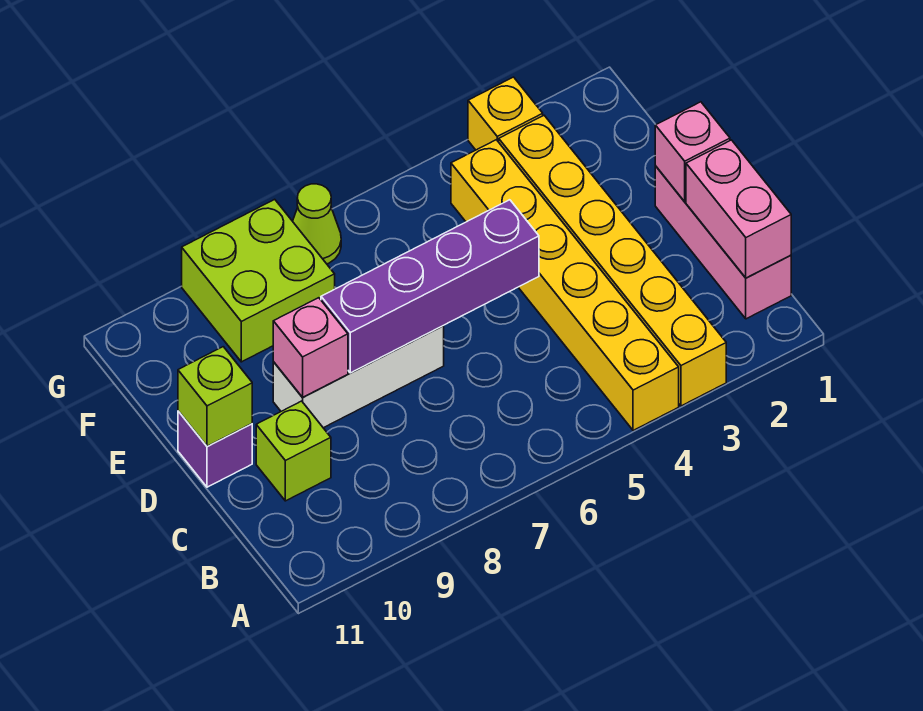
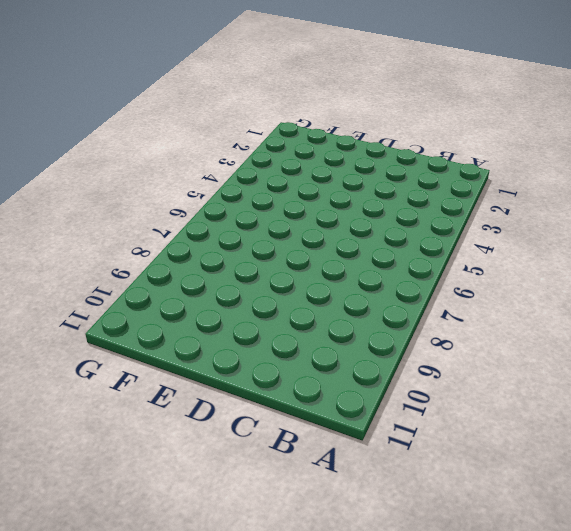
none -> yellow brick A3:F3 level 1
none -> yellow brick A4:F4 level 1
none -> pink brick B1:D1 level 1

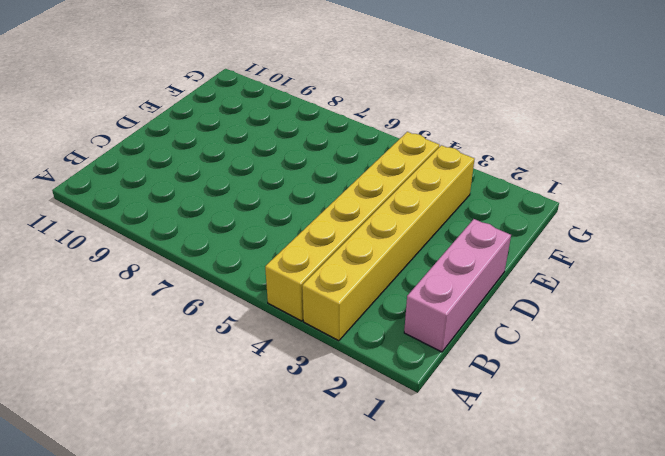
none -> lime brick C10 level 1
none -> white brick D7:D9 level 1
none -> purple brick D11 level 1

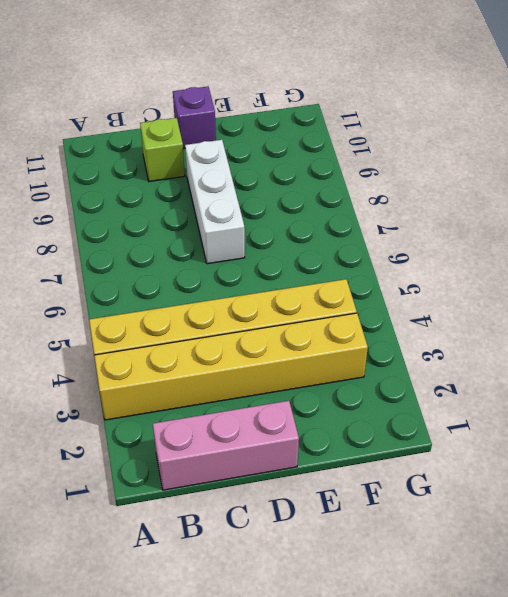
none -> lime brick F8:G9 level 1
none -> yellow brick G3 level 1
none -> lime cone G7 level 1

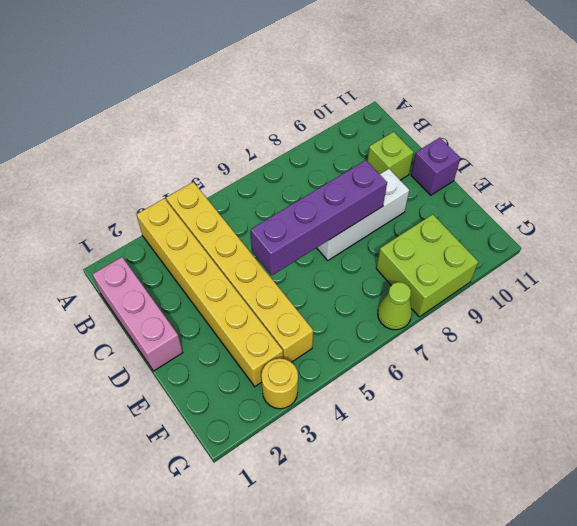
yellow round brick G3 level 1 -> yellow brick G3 level 1
none -> pink brick B1:C1 level 2
none -> pink brick D1 level 2
none -> pink brick D9 level 2

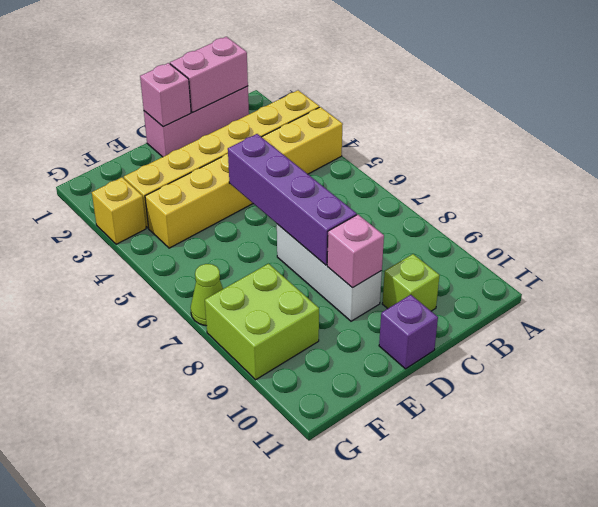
none -> lime brick D11 level 2

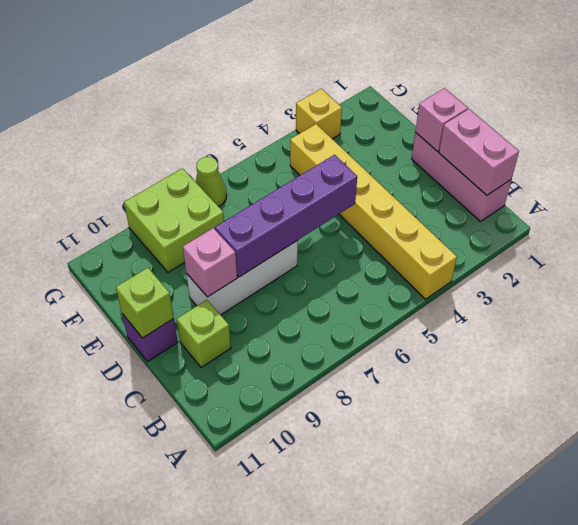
none -> yellow brick A3:F3 level 1

